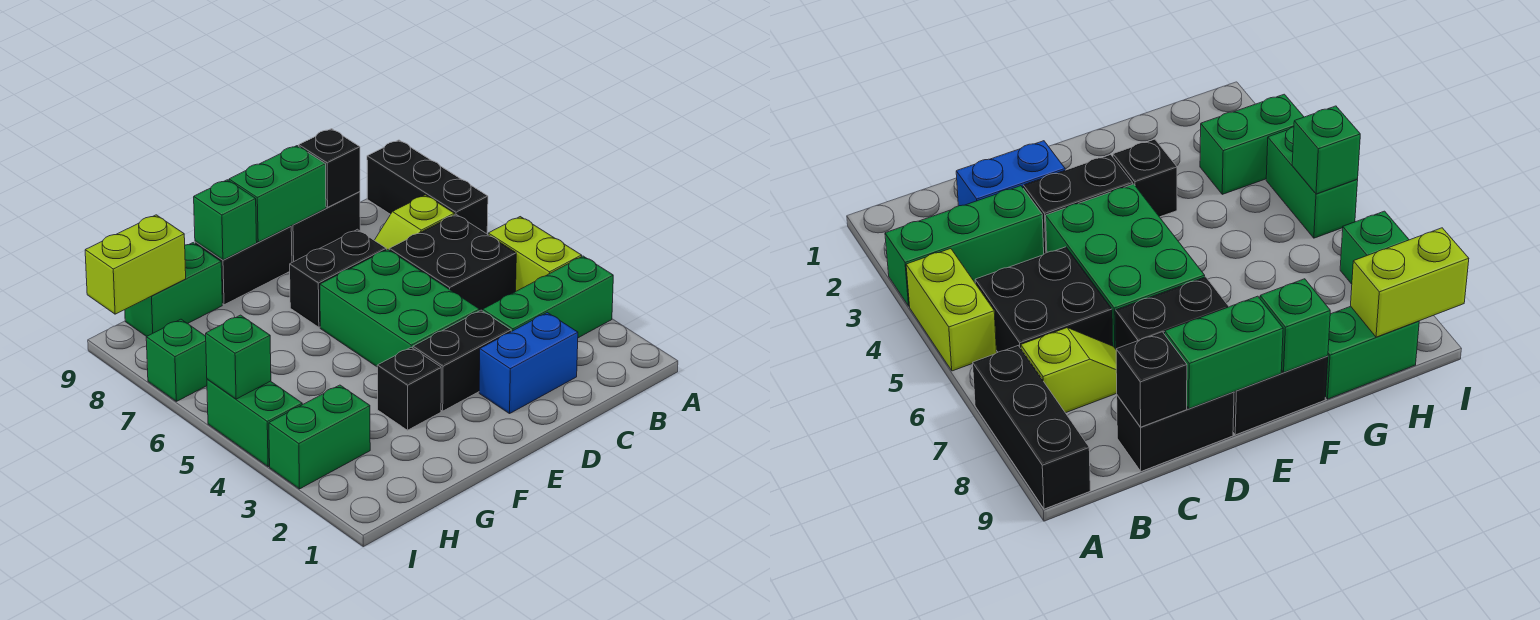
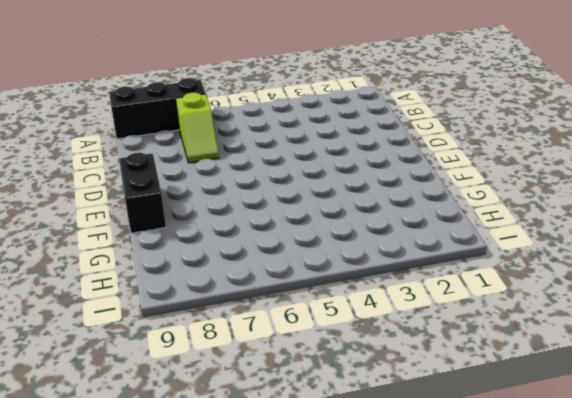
none -> green brick A3:C3 level 1
none -> lime brick A4:A5 level 1
none -> black brick B5:C6 level 1

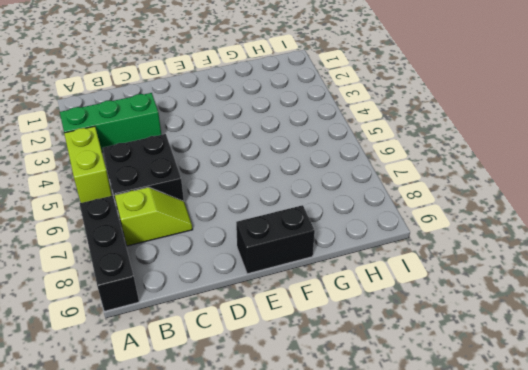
none -> blue brick C2:D2 level 1
none -> black brick C9:D9 level 1
none -> black brick D3:E3 level 1

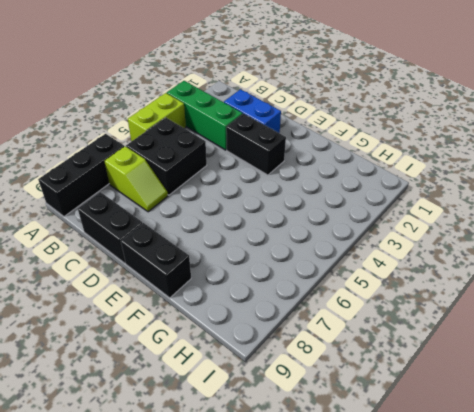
none -> green brick D4:E6 level 1
none -> black brick D7:E7 level 1
none -> black brick F3 level 1

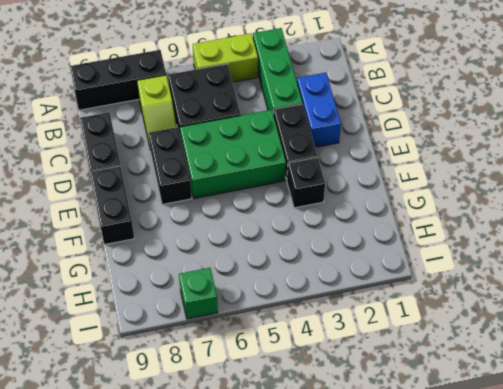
none -> green brick G9:H9 level 1
none -> green brick H3:I3 level 1
none -> green brick I4:I5 level 1

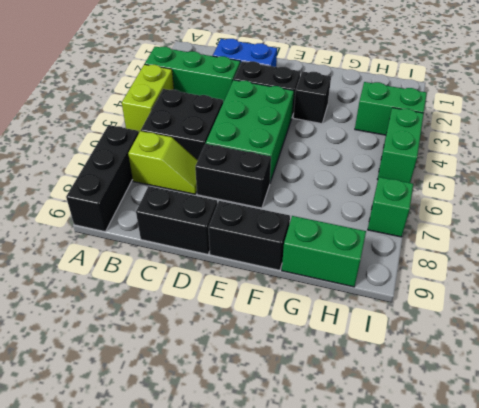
none -> black brick C9 level 2
none -> green brick D9:E9 level 2
none -> green brick F9 level 2

